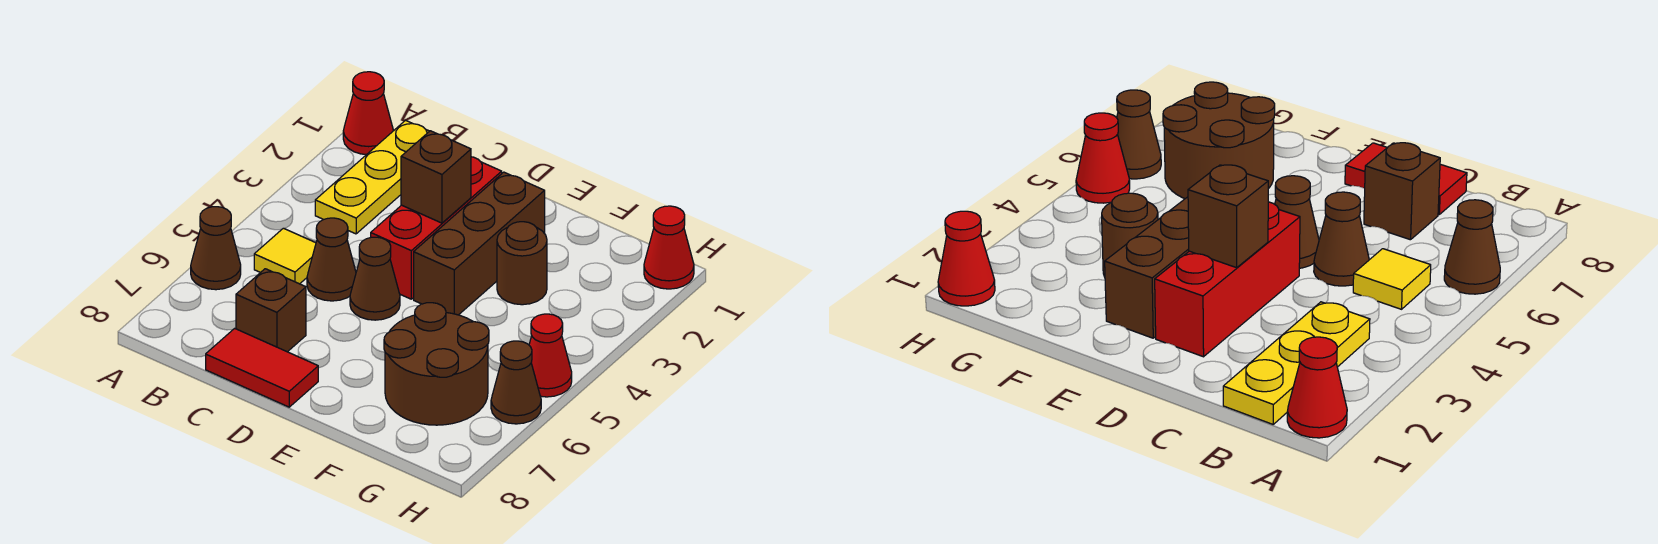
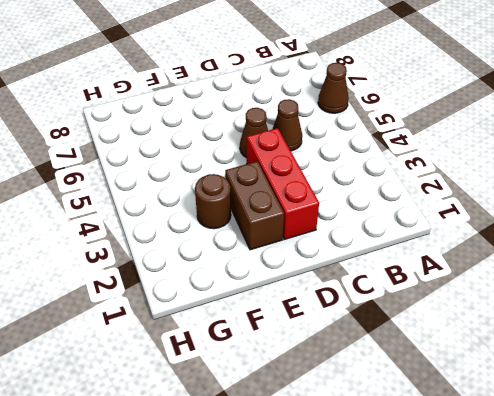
brown brick E2:E3 level 1 -> brown brick E2:E4 level 1
none -> red cone A1 level 1
none -> yellow plate B1:B3 level 1
none -> yellow tile B5 level 1

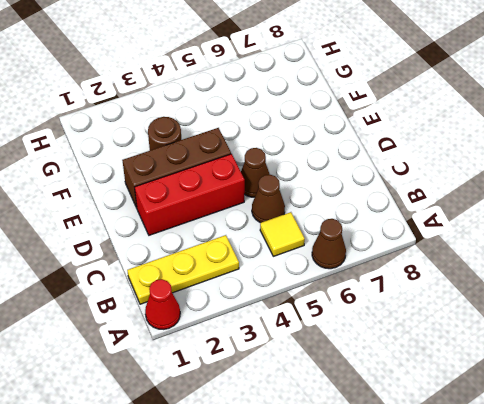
none -> brown brick C7 level 1
none -> red tile C8:D8 level 1
none -> brown round brick F6:G7 level 1

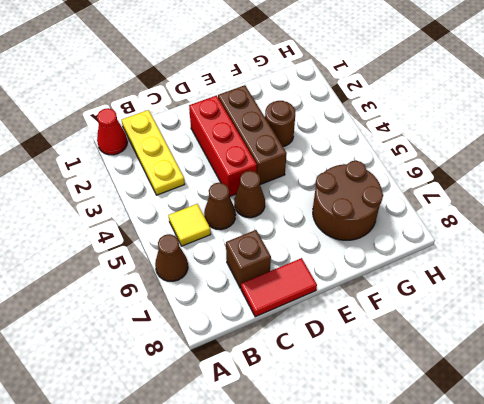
none -> red cone H1 level 1
none -> red cone H5 level 1
none -> brown cone H6 level 1

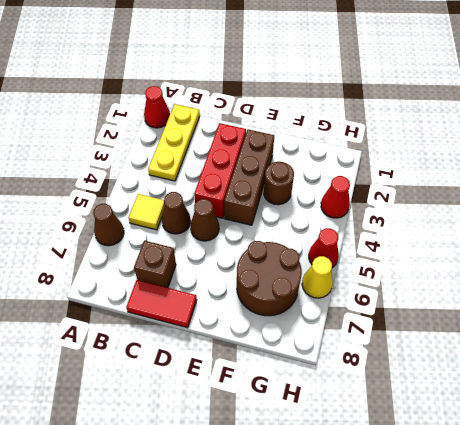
red cone H3 level 1 -> red cone H1 level 1
yellow cone H6 level 1 -> brown cone H6 level 1
none -> brown brick D3 level 2

